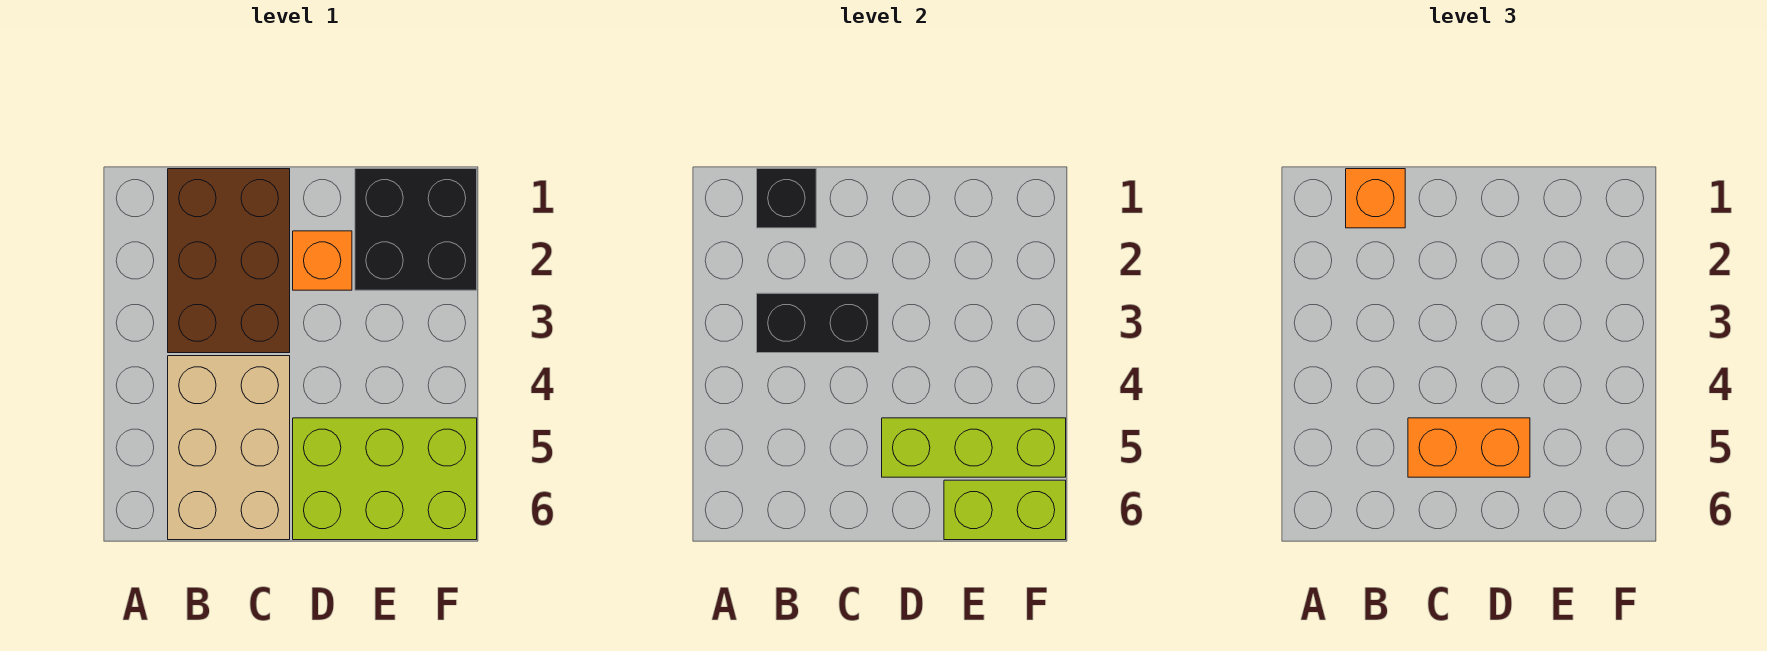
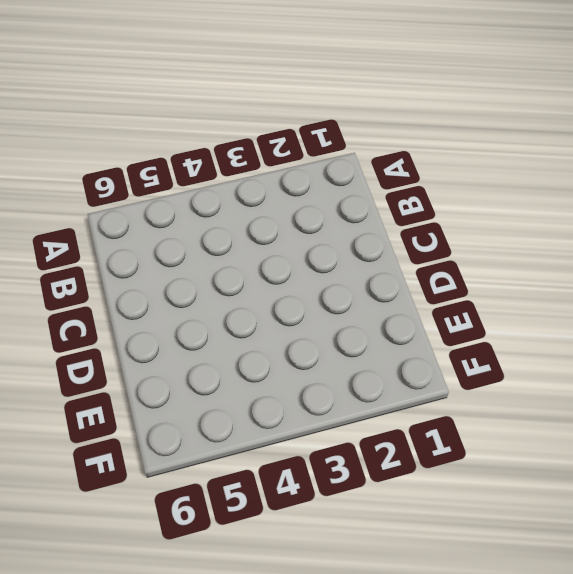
none -> brown brick B1:C3 level 1
none -> tan brick B4:C6 level 1

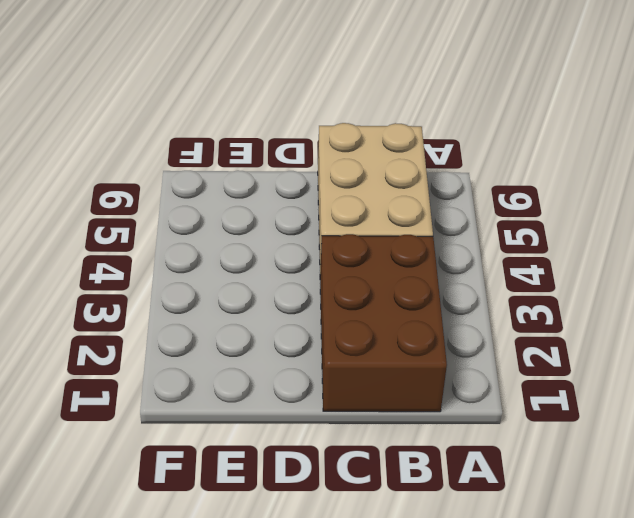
none -> orange brick D2 level 1
none -> lime brick D5:F6 level 1

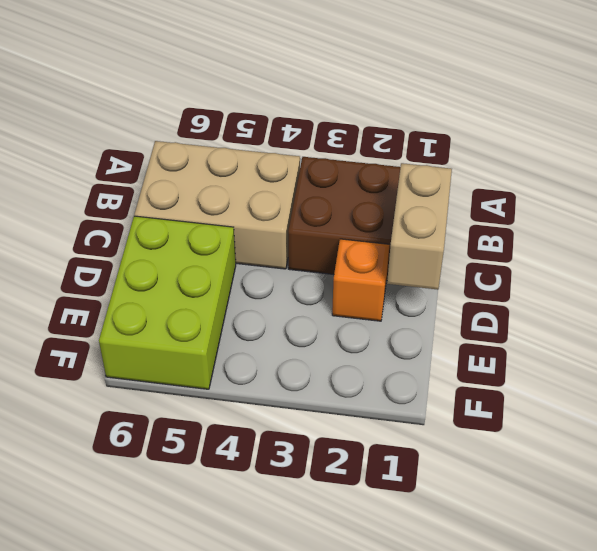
tan brick C1:D1 level 2 -> none
none -> black brick E1:F2 level 1
none -> black brick B1 level 2

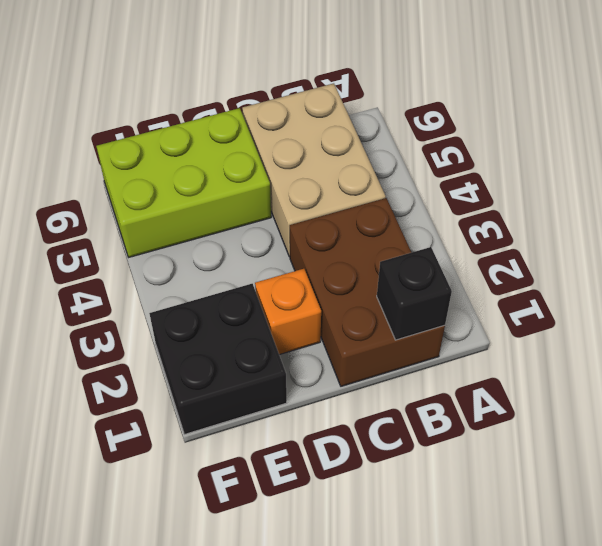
none -> black brick B3:C3 level 2
none -> lime brick D5:F5 level 2

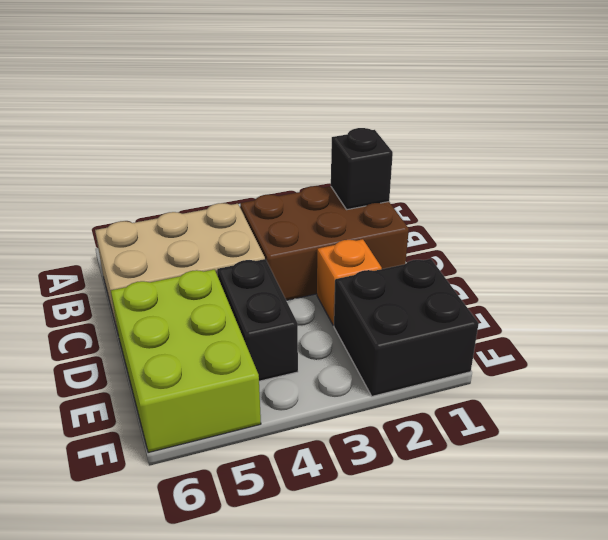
black brick D4:E4 level 1 -> black brick B3:C3 level 2
none -> lime brick D5:F5 level 2
none -> lime brick E6:F6 level 2

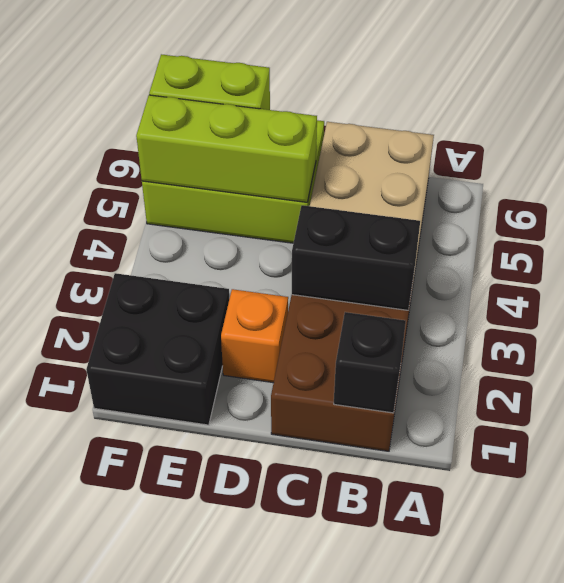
none -> orange brick B1 level 3
none -> orange brick C5:D5 level 3

